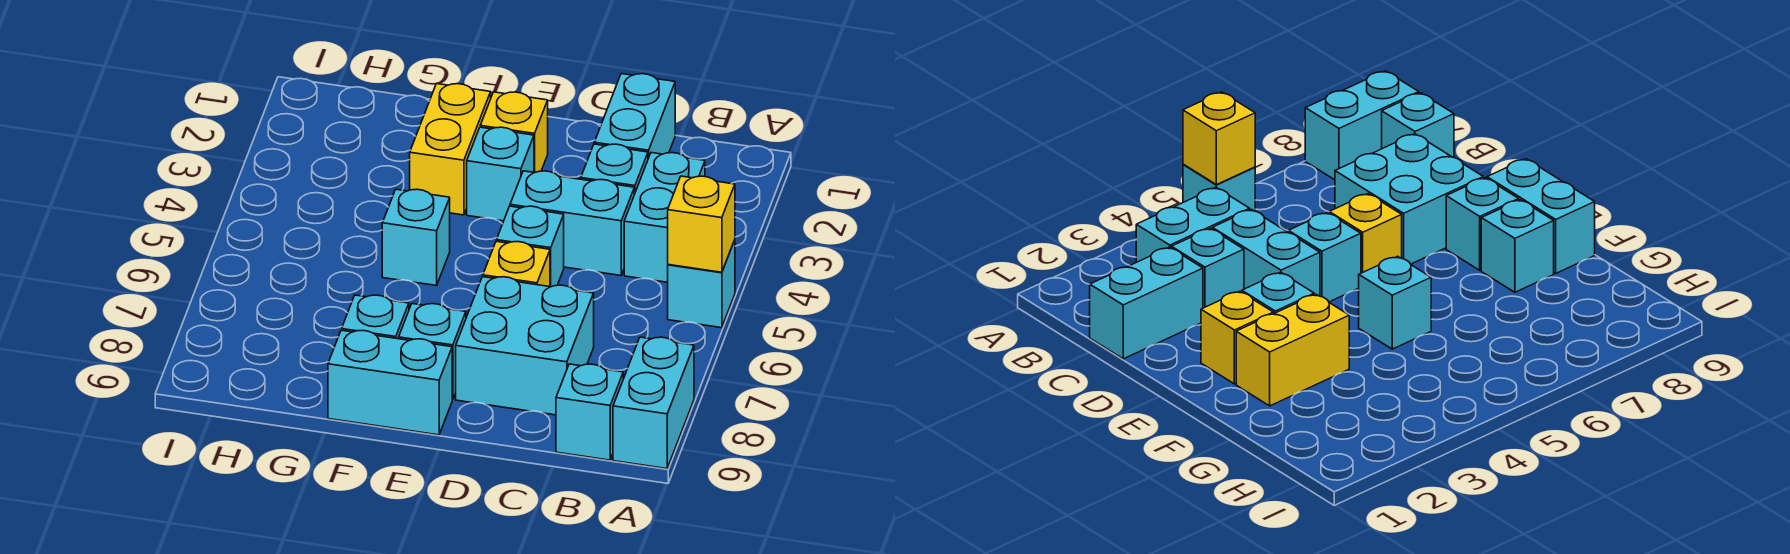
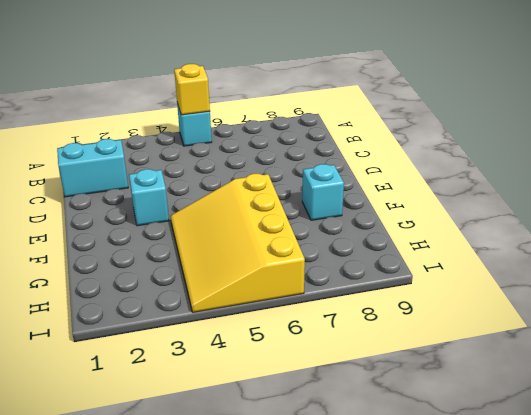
yellow slope F4:I6 level 1 top 6 -> cyan brick F5 level 1
none -> cyan brick A8:A9 level 1
none -> cyan brick B3:B4 level 1
none -> cyan brick B9 level 1

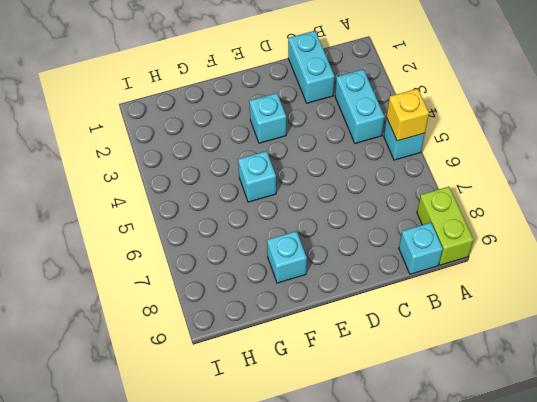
lime brick A8:A9 level 1 -> cyan brick A8:A9 level 1
none -> cyan brick C3 level 1
none -> cyan brick C4:D4 level 1
none -> cyan brick C7:D8 level 1

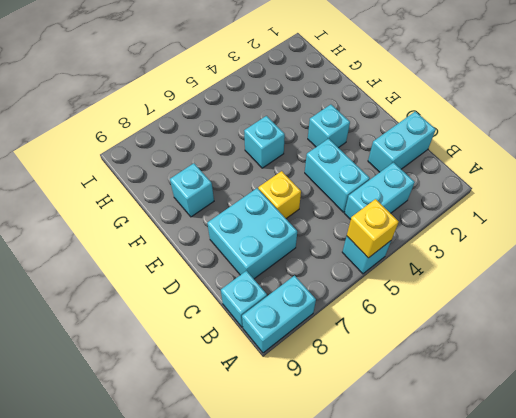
none -> cyan brick C3 level 1
none -> cyan brick D5 level 1
none -> yellow brick E2 level 1

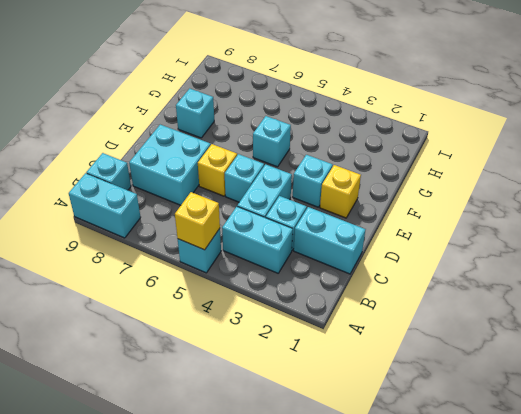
none -> cyan brick E8 level 1
none -> cyan brick E9:F9 level 1
none -> yellow brick F2:F3 level 1

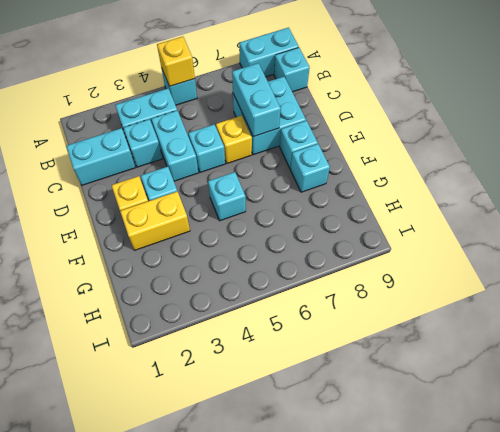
cyan brick C7:D7 level 2 -> cyan brick E9:F9 level 1

